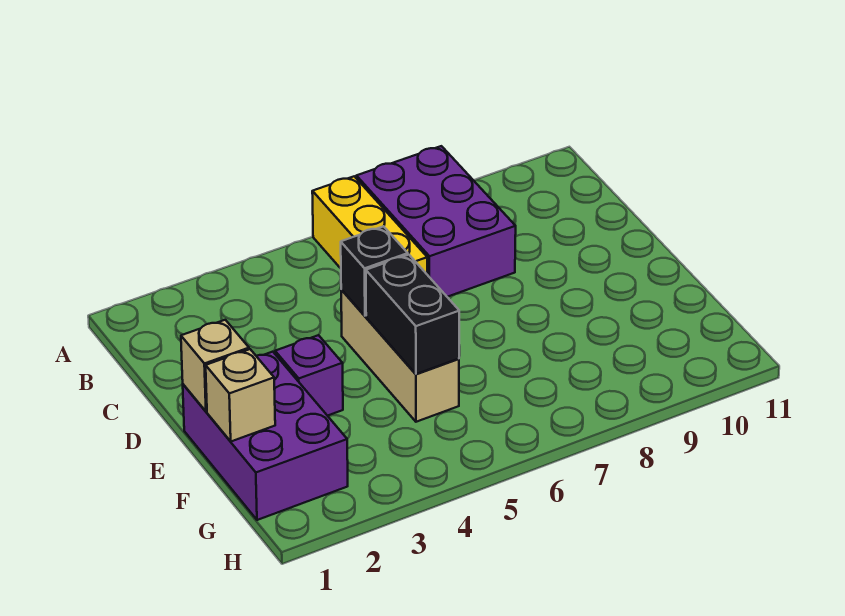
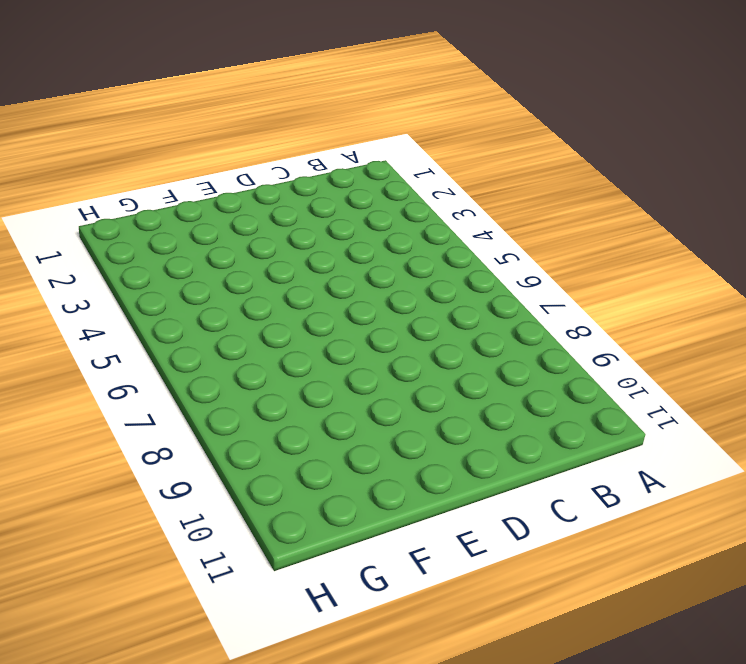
none -> yellow brick A6:C6 level 1
none -> purple brick A7:C8 level 1

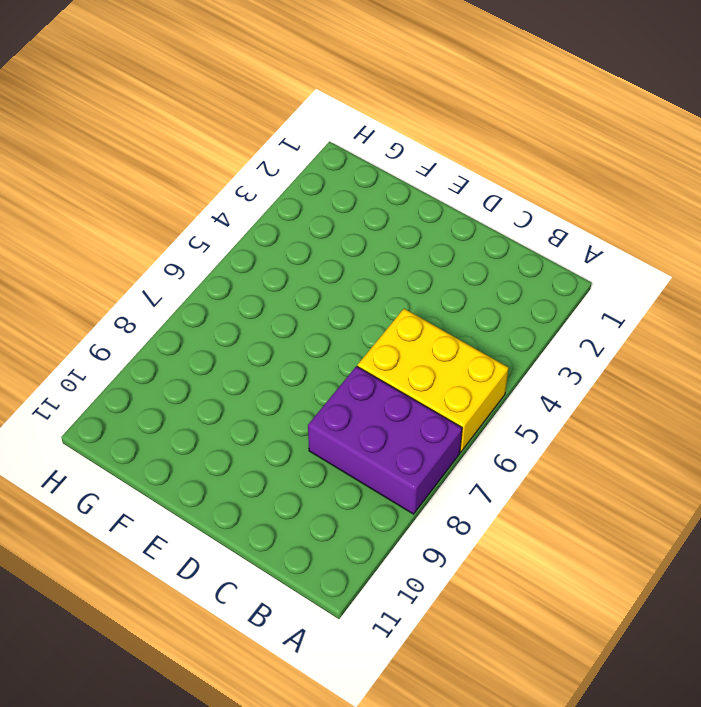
yellow brick A5:C6 level 1 -> yellow brick A6:C6 level 1
none -> tan brick D5:F5 level 1
none -> purple brick E1:G2 level 1

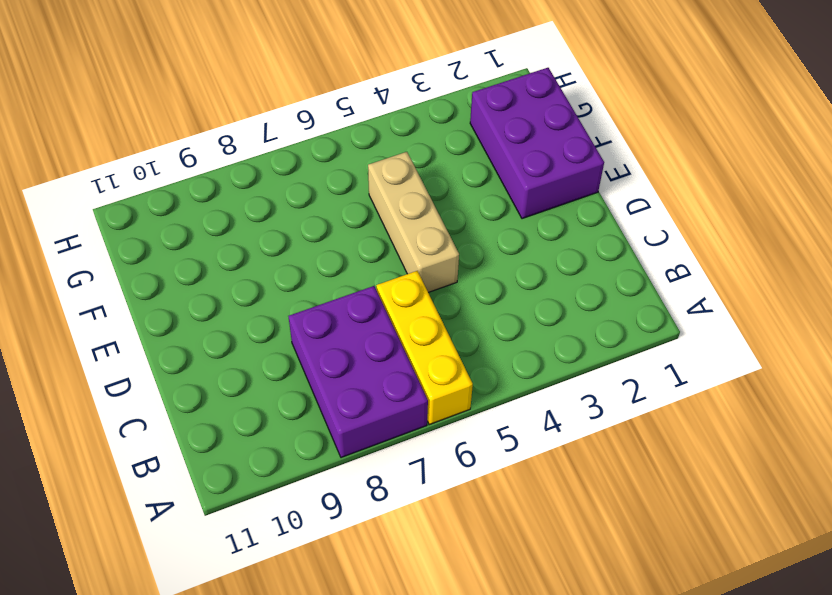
none -> purple brick E3 level 1
none -> black brick D5 level 2

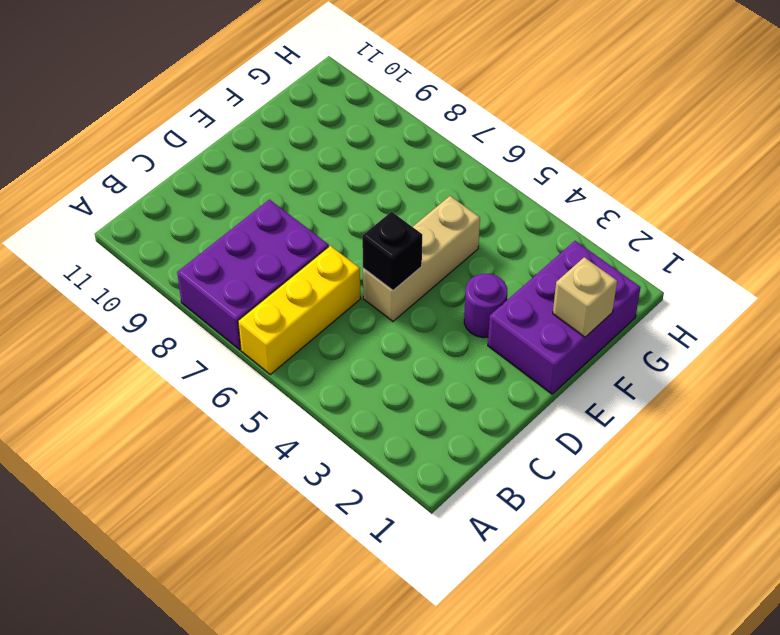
purple round brick E3 level 1 -> purple brick E3 level 1
none -> tan brick E1 level 2
none -> black brick E5:F5 level 2

